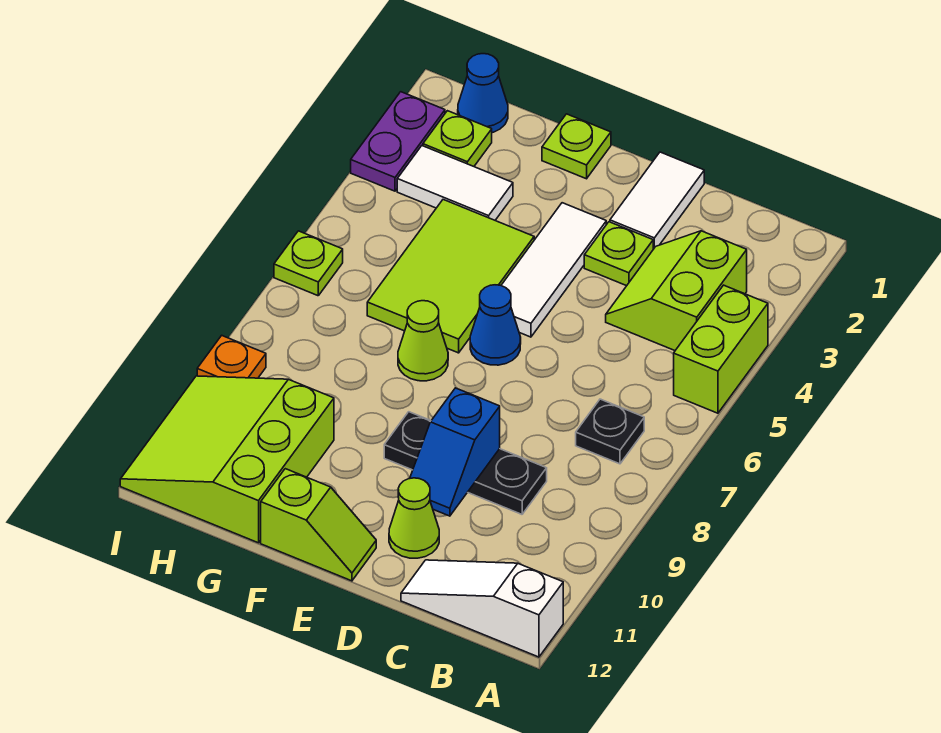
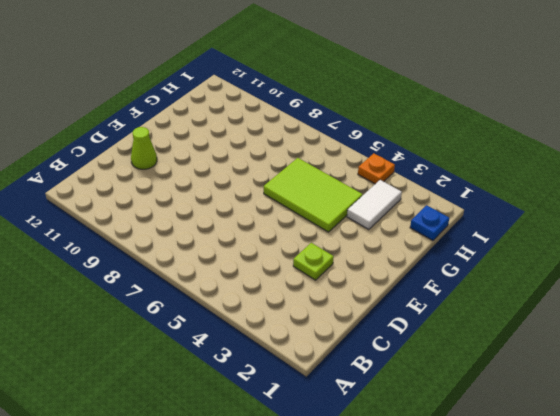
blue plate H1 level 1 -> blue cone H1 level 1
orange plate I4 level 1 -> orange plate I9 level 1
none -> lime brick A4:A5 level 1
none -> white slope A12:C12 level 1 top A
none -> lime slope B3:C4 level 1 top B

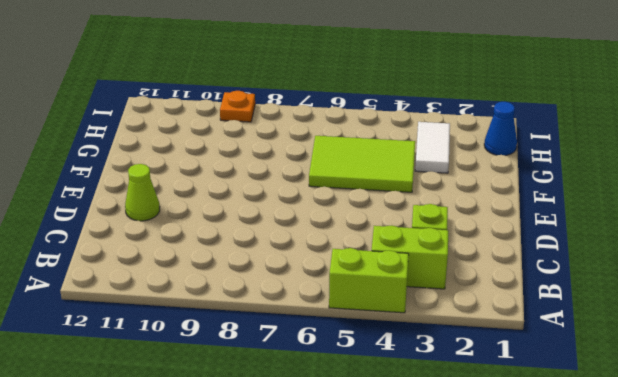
none -> white slope A12:C12 level 1 top A
none -> black plate B7 level 1
none -> black plate C9:E9 level 1

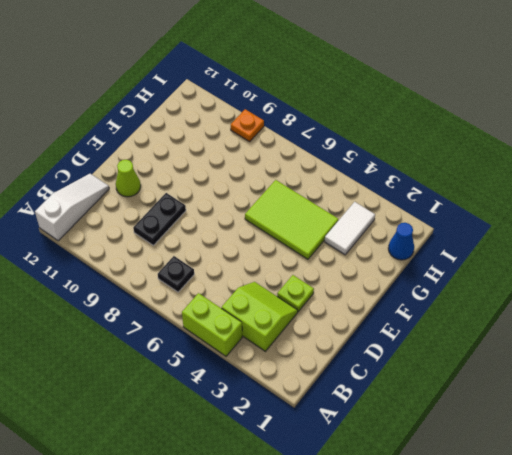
black plate C9:D9 level 1 -> black plate C9:E9 level 1
none -> white tile D1:D2 level 1
none -> white tile E3:E5 level 1
none -> blue cone E6 level 1

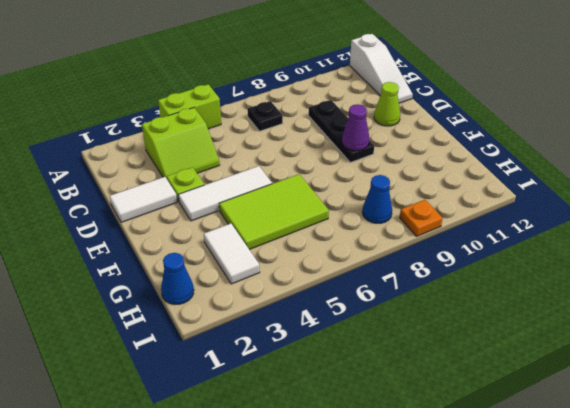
purple cone E9 level 2 -> none
blue cone H8 level 1 -> blue cone E6 level 1
none -> lime slope E12:F12 level 1 top F
none -> lime plate F1 level 1
none -> lime cone F7 level 1

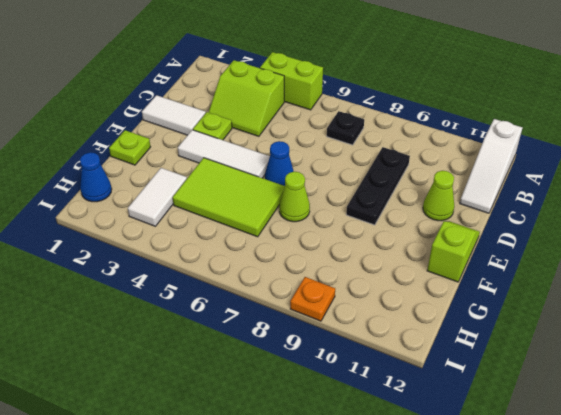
none -> lime slope G10:I12 level 1 top G
none -> lime plate H2 level 1
none -> purple plate I2:I3 level 1

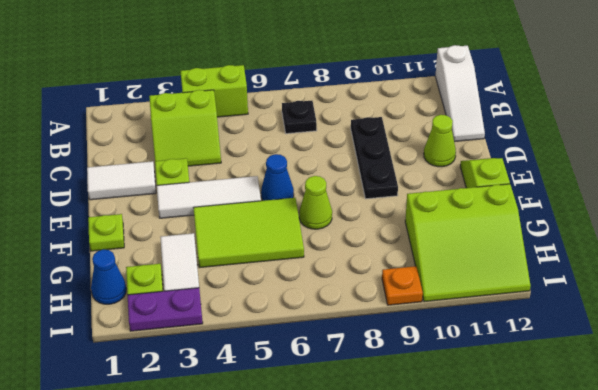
none -> lime plate I6 level 1
none -> blue slope D9:D10 level 2 top 9

